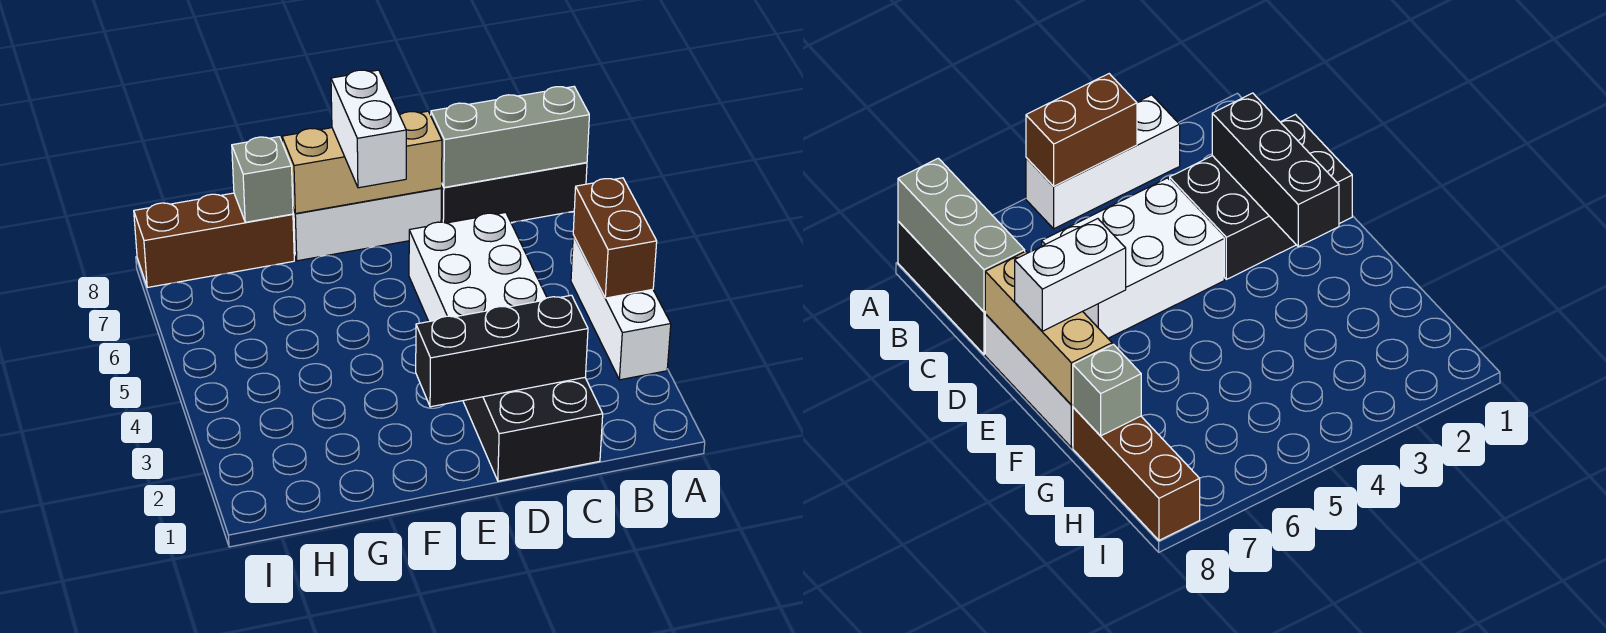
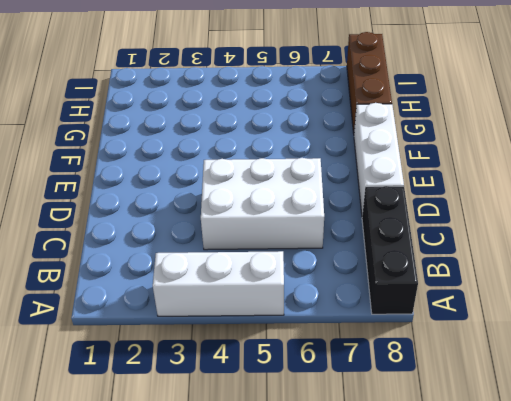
none -> black brick C1:D3 level 1
none -> brown brick A4:A5 level 2
none -> grey brick A8:C8 level 2

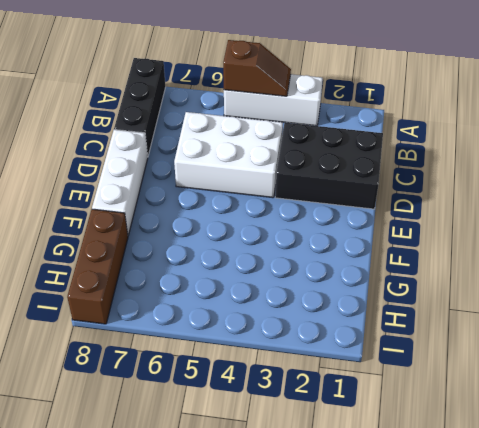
brown slope A4:A5 level 2 top 5 -> brown brick A4:A5 level 2
none -> grey brick A8:C8 level 2
none -> black brick C2:E2 level 2
none -> tan brick D8:F8 level 2

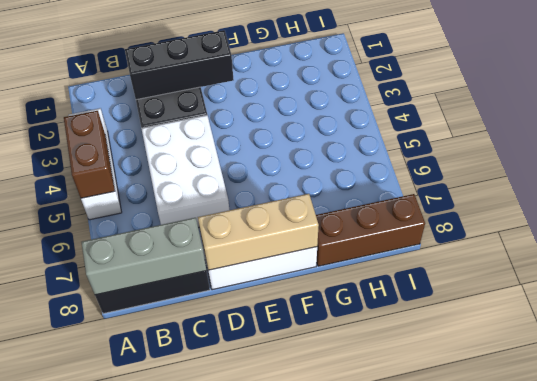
none -> grey brick G8 level 2
none -> white brick E7:E8 level 3

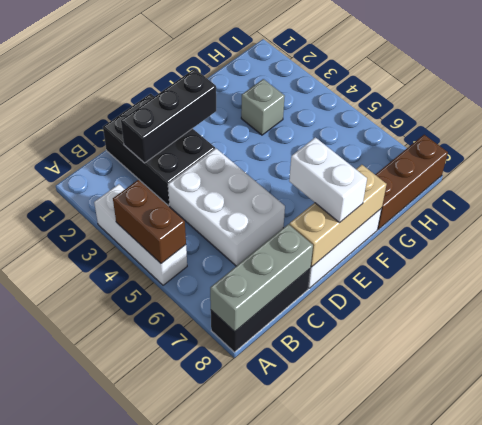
grey brick G3 level 1 -> grey brick G8 level 2

